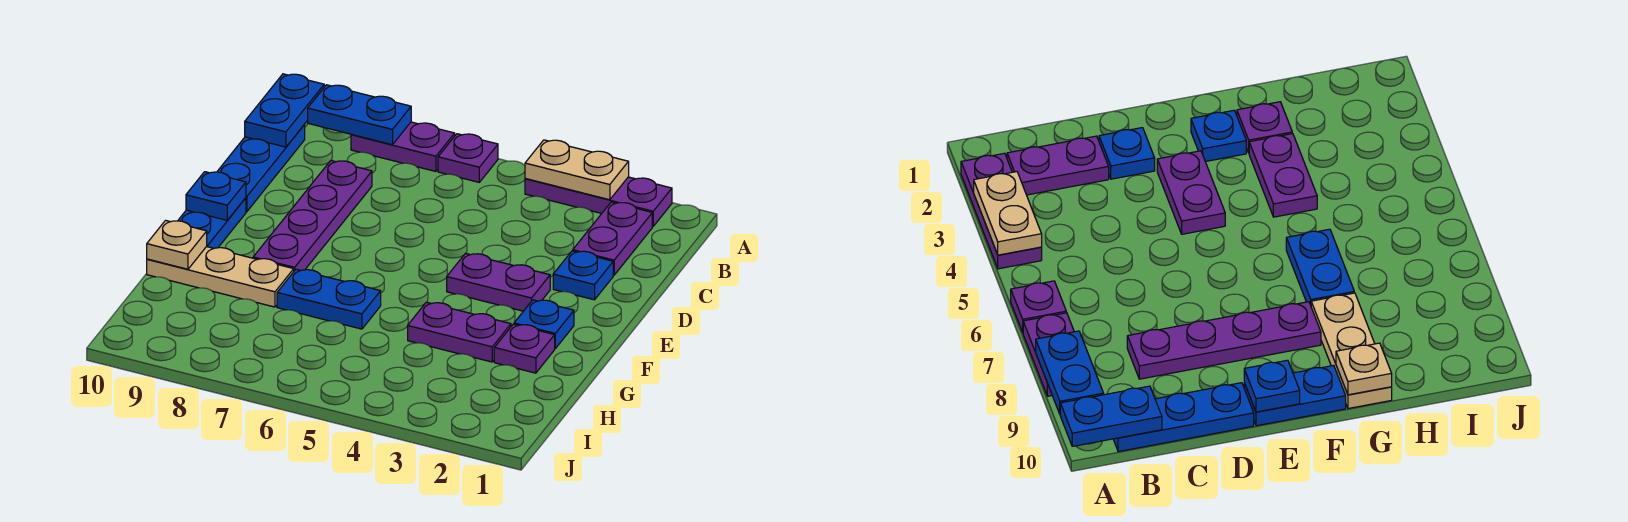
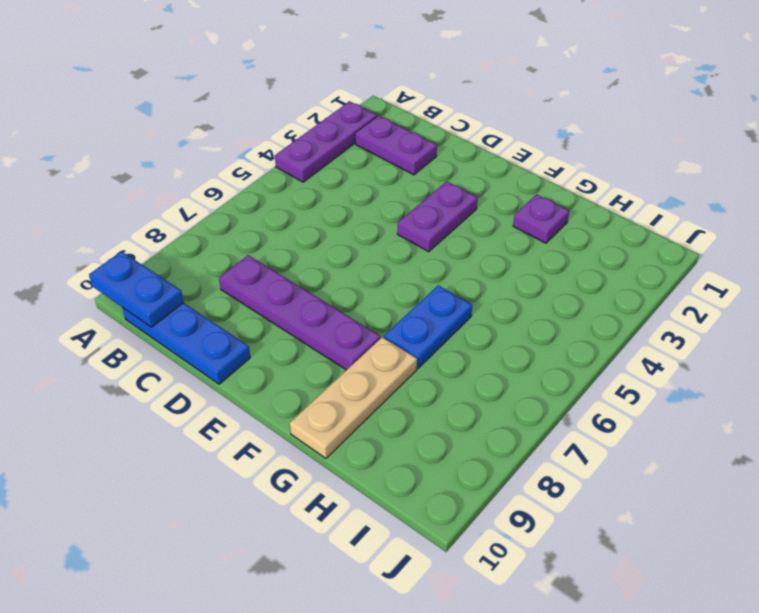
none -> purple plate A6 level 1
none -> purple plate A7:A8 level 1
none -> blue plate D2 level 1

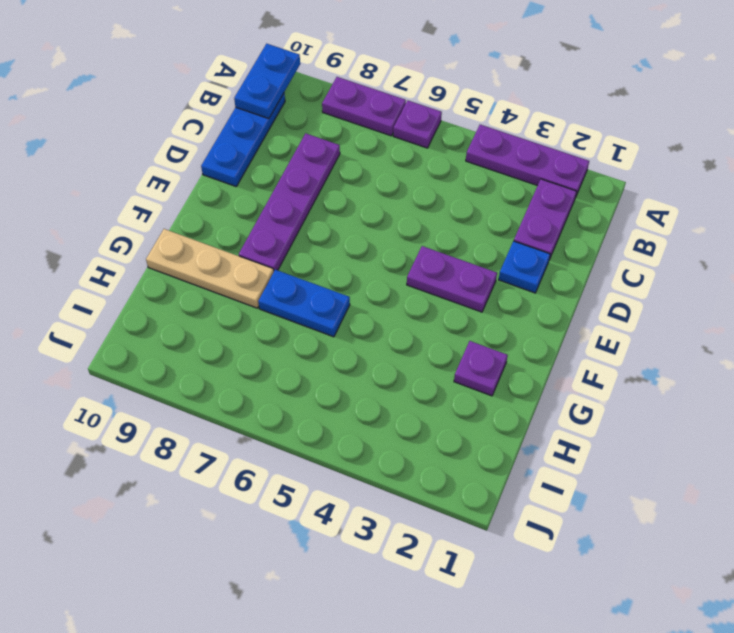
none -> blue plate E10:F10 level 1
none -> blue plate F2 level 1
none -> purple plate G3:G4 level 1

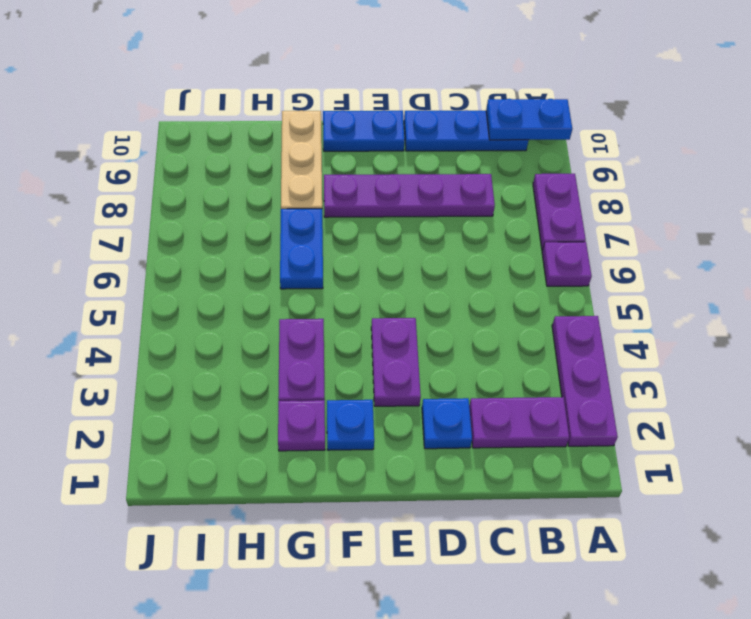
none -> tan plate A3:A4 level 2
none -> blue plate A8:A9 level 2
none -> blue plate E10 level 2

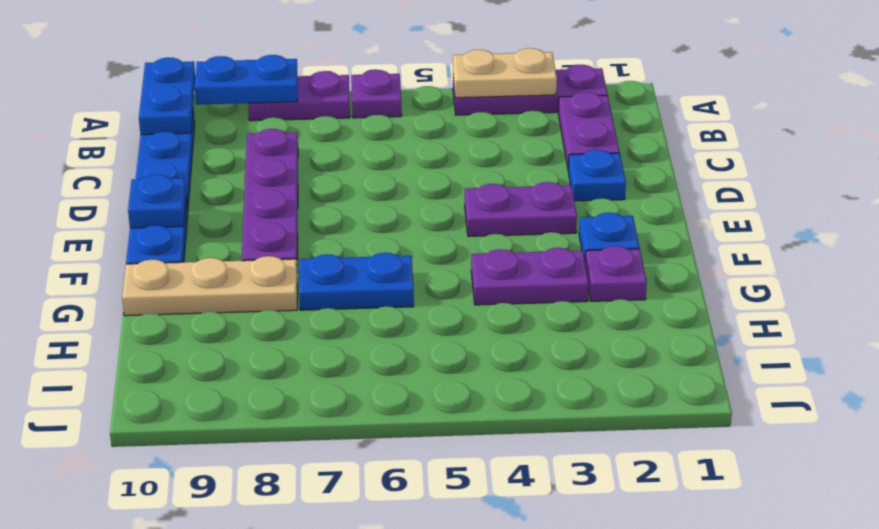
none -> tan plate G10 level 2

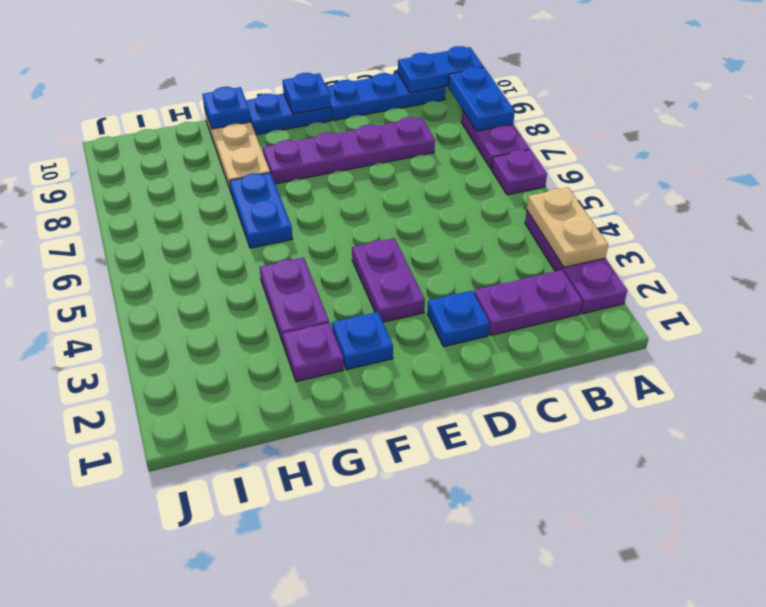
blue plate G10 level 2 -> tan plate G10 level 2

